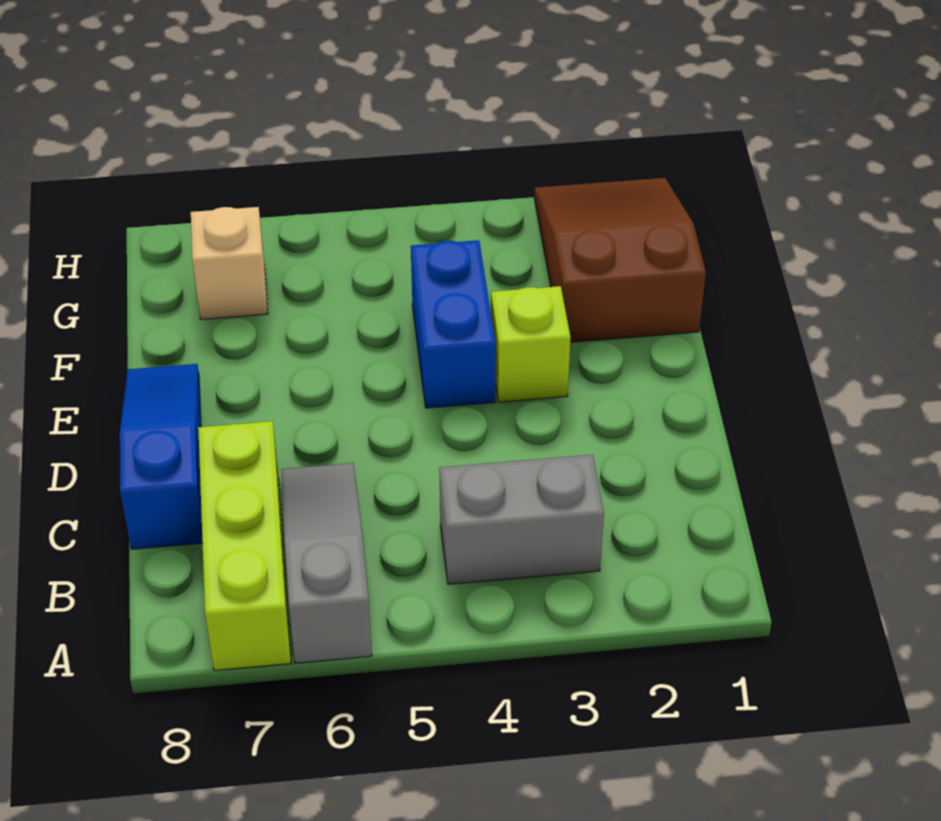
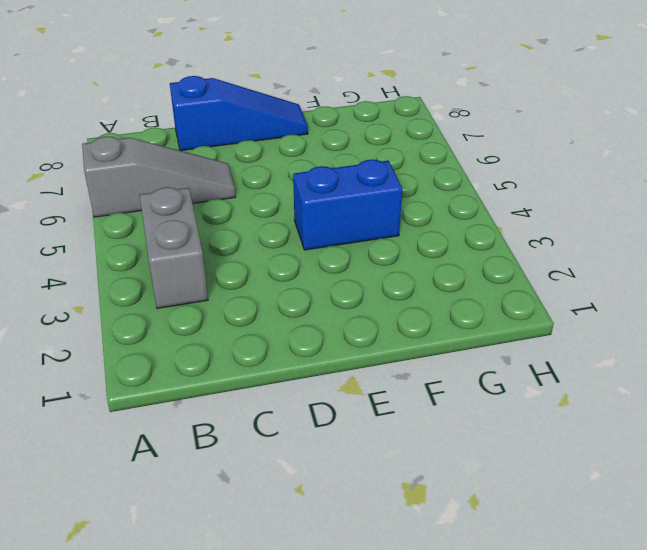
none -> lime brick A7:C7 level 1
none -> lime brick E3 level 1

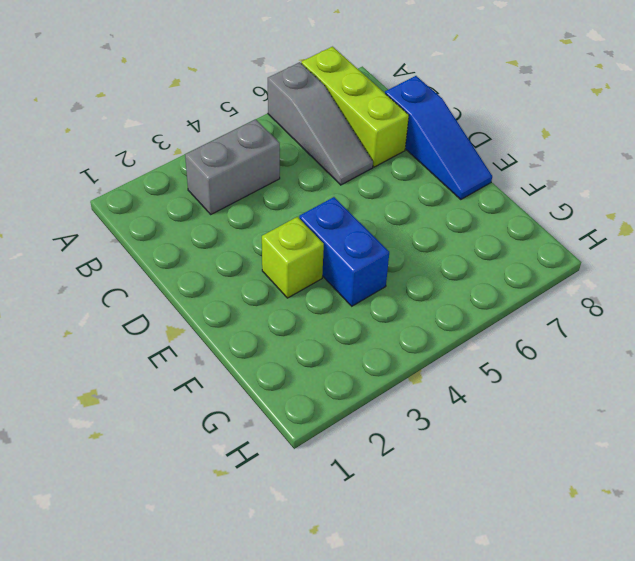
none -> brown slope F1:H2 level 1 top F
none -> tan brick G7 level 1

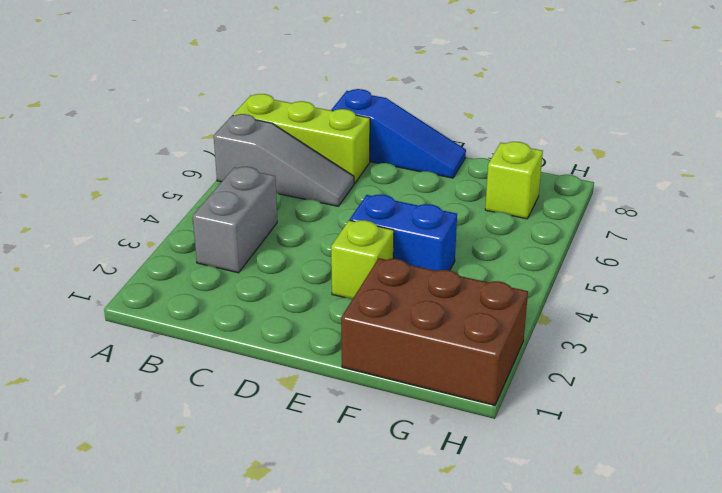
brown brick F1:H2 level 1 -> brown slope F1:H2 level 1 top F
lime brick G7 level 1 -> tan brick G7 level 1

